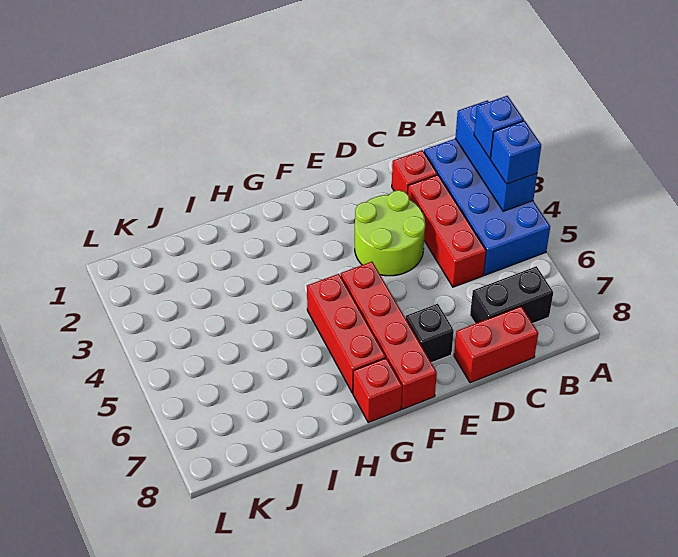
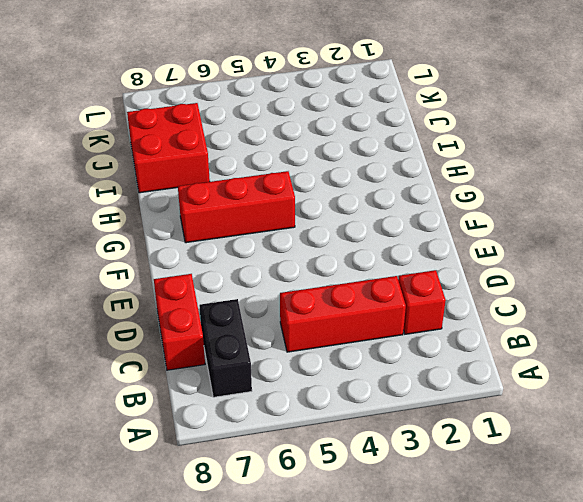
red brick I7:J8 level 1 -> none
none -> blue brick A2:B5 level 1
none -> lime round brick D3:E4 level 1
none -> black brick E7 level 1

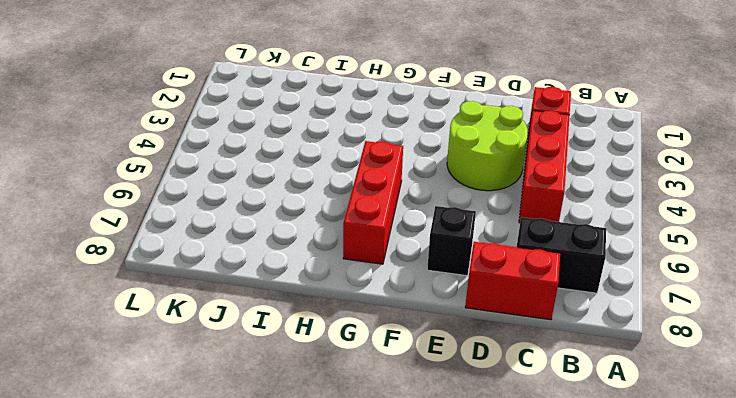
none -> blue brick A2:B5 level 1
none -> red brick F5:F8 level 1
none -> red brick G8 level 1

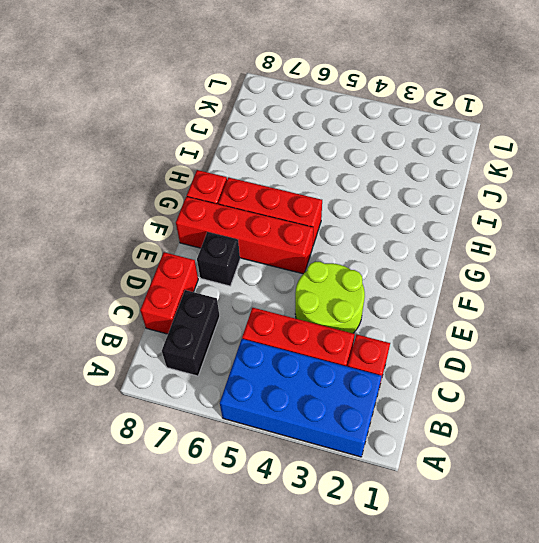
none -> blue brick A2:A4 level 2
none -> blue brick A3 level 3
none -> blue brick A4 level 3

